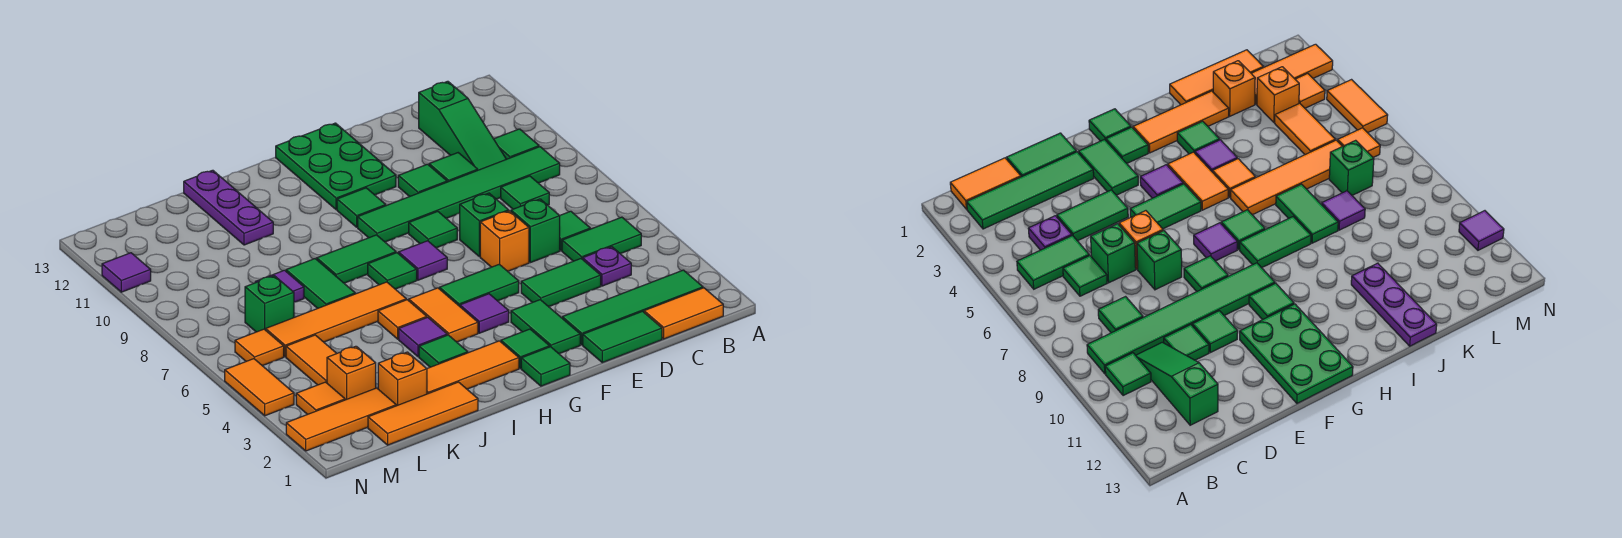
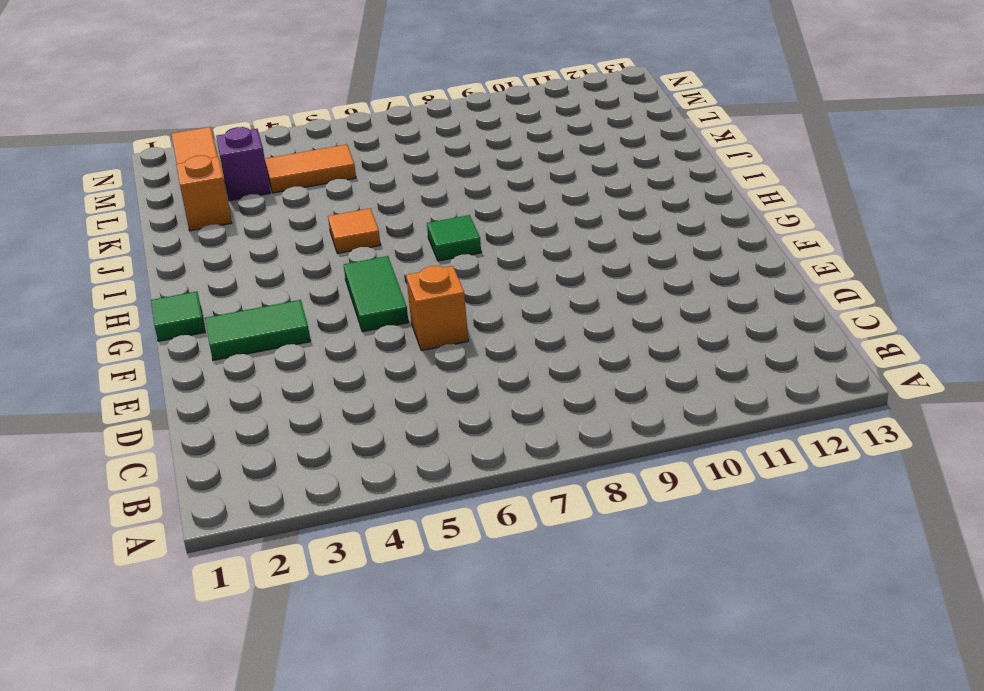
purple brick L3 level 1 -> orange brick L3 level 1
none -> orange tile B1:C1 level 1
none -> green tile B2:E2 level 1
none -> green tile B5:C5 level 1
none -> green tile B9:G9 level 1

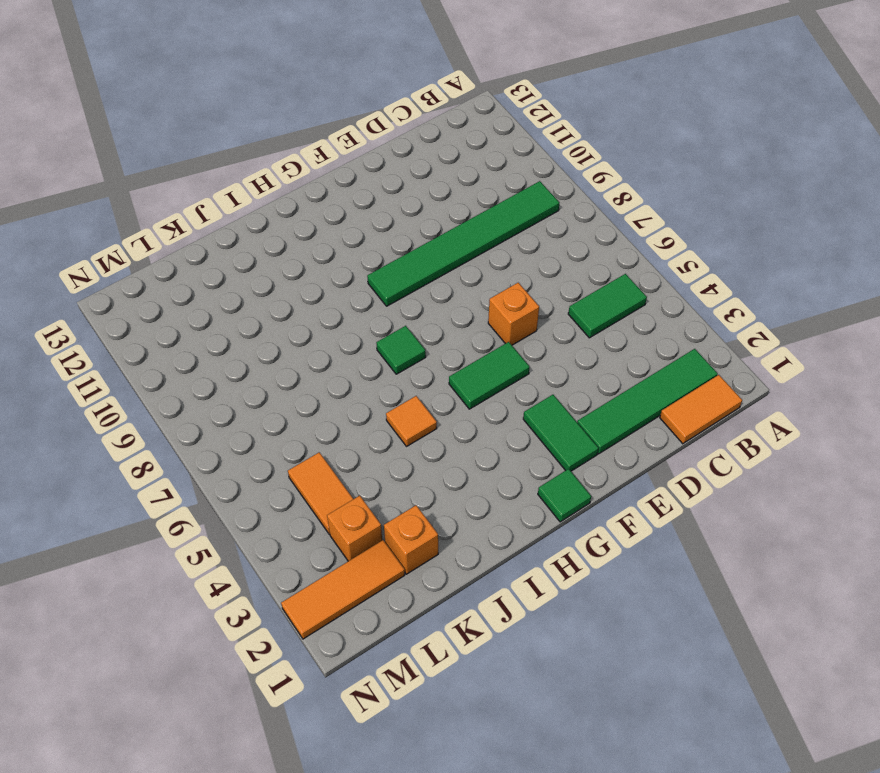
none -> green tile B10 level 1
none -> purple plate C4 level 1
none -> green tile C6 level 1
none -> green tile C8 level 1

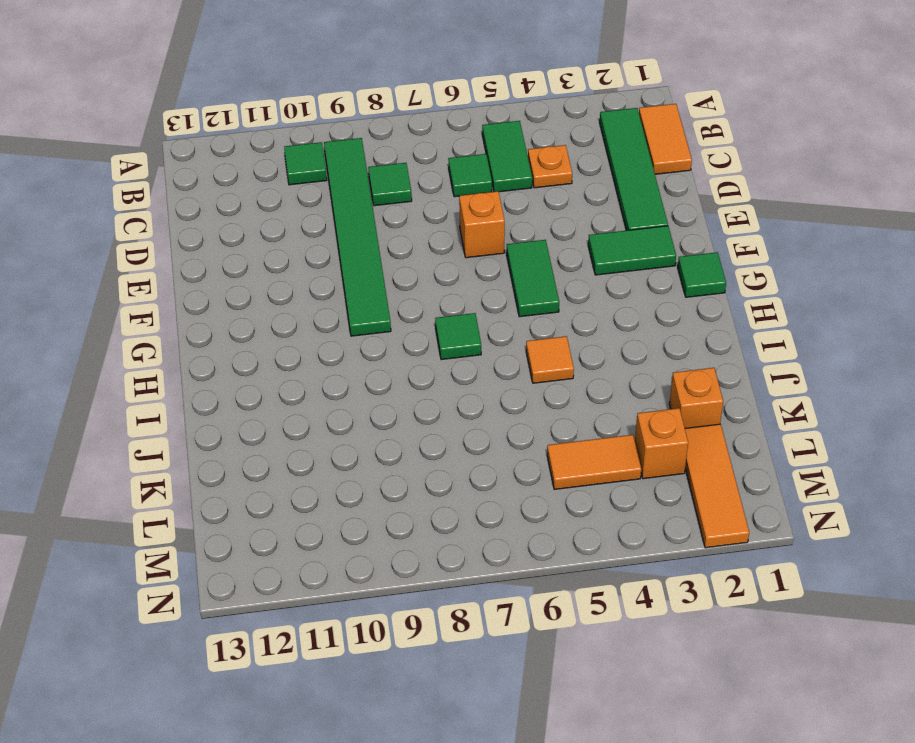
orange plate C4 level 1 -> purple plate C4 level 1
none -> green slope C10:C12 level 1 top 12
none -> green tile D1:E1 level 1
none -> green tile D4:E4 level 1
none -> green brick D6 level 1

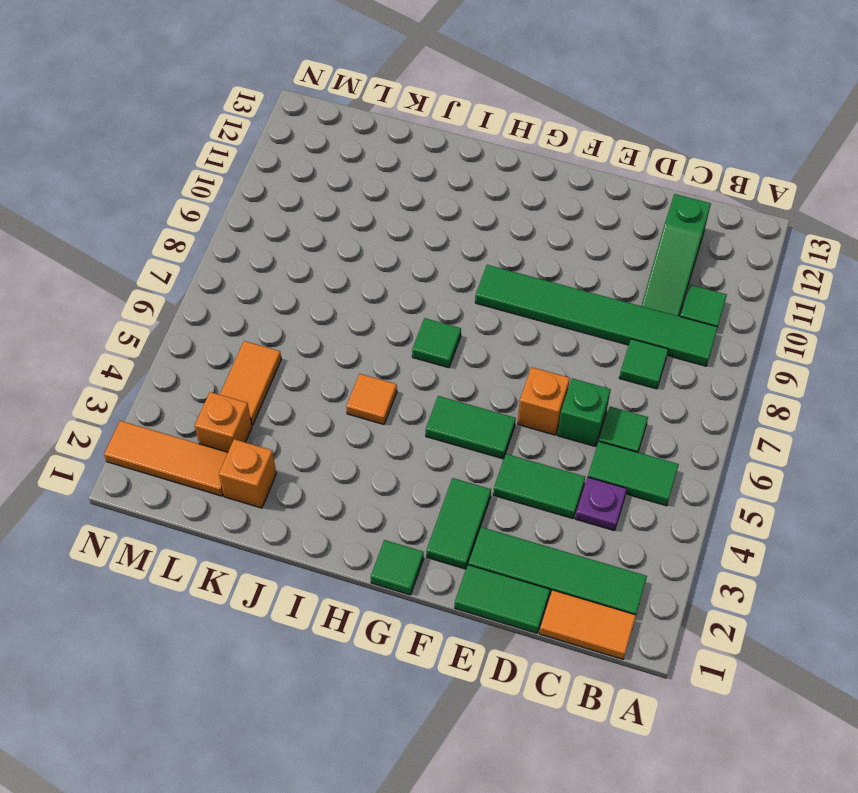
none -> green tile D10 level 1
none -> green brick E7 level 1
none -> green tile E10 level 1
none -> green tile F8 level 1

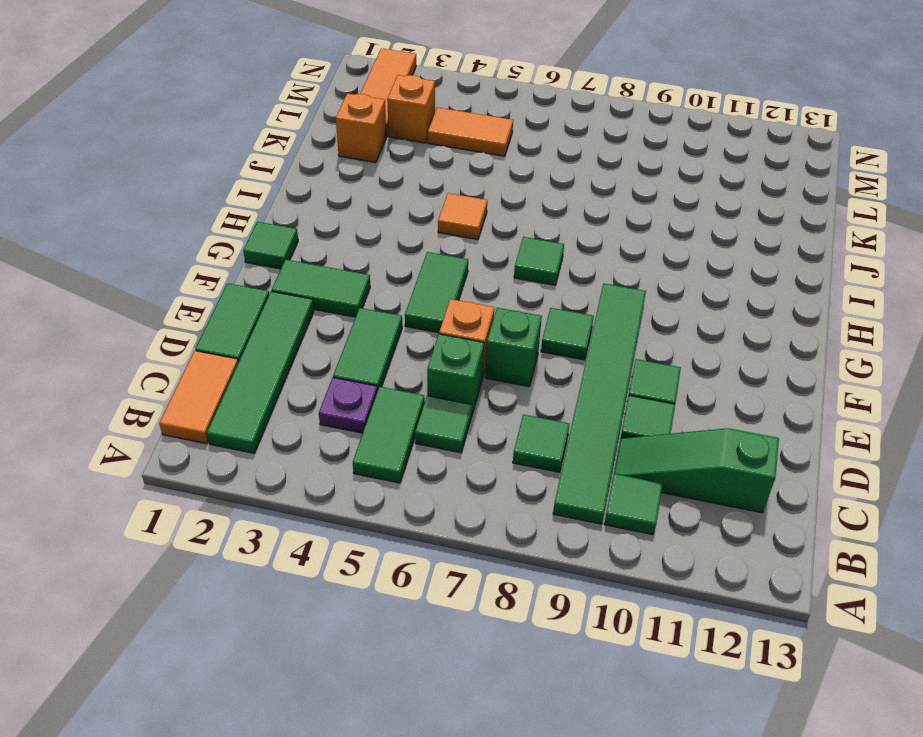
none -> green plate F11:G13 level 1
none -> green tile G2 level 1
none -> purple tile G4 level 1
none -> purple tile G7 level 1

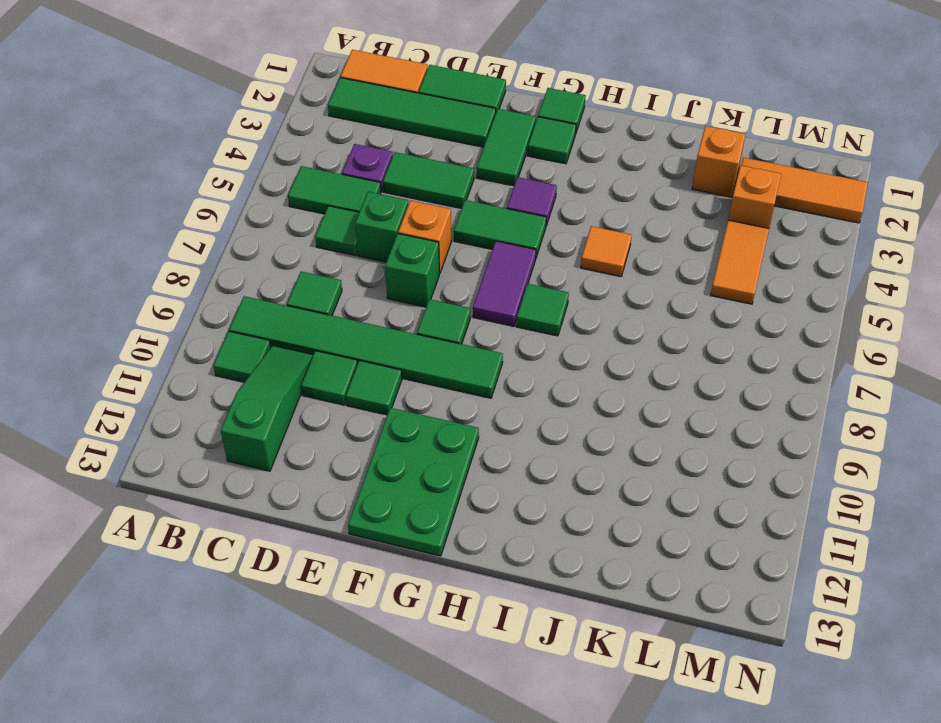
purple tile G6:G7 level 1 -> purple tile G7 level 1
none -> green tile G10 level 1
none -> orange tile H2:J2 level 1
none -> orange tile H4:H5 level 1
none -> green tile H8:I8 level 1

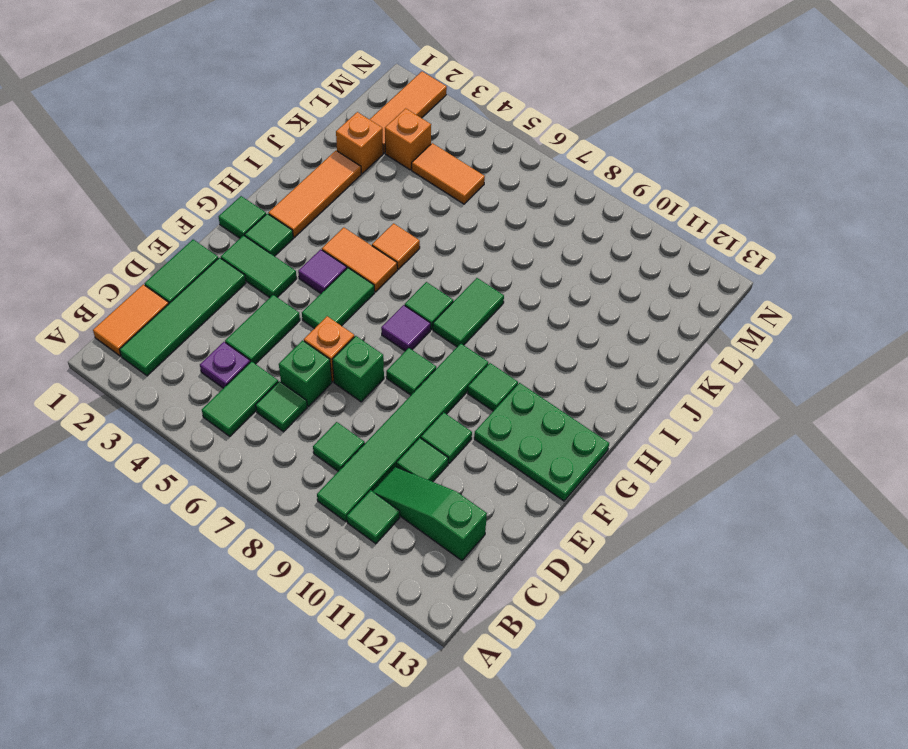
none -> green tile I3 level 1
none -> purple tile I4 level 1
none -> orange tile I6:L6 level 1
none -> orange tile J1:L1 level 1

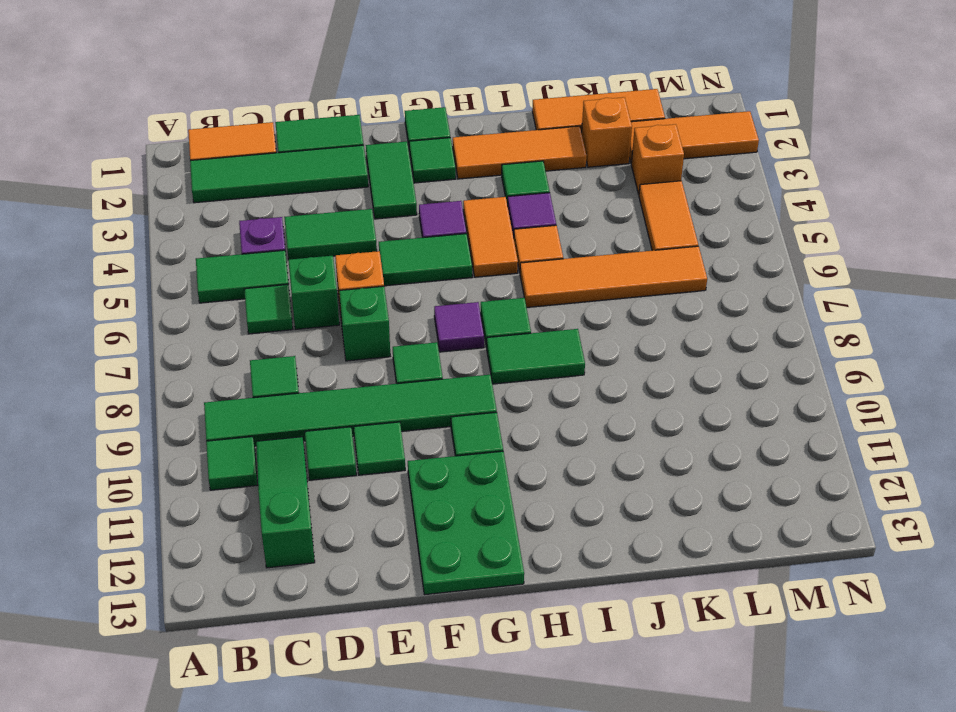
none -> green tile J7:J8 level 1
none -> purple plate J11:J13 level 1
none -> purple tile K8 level 1
none -> green brick L7 level 1

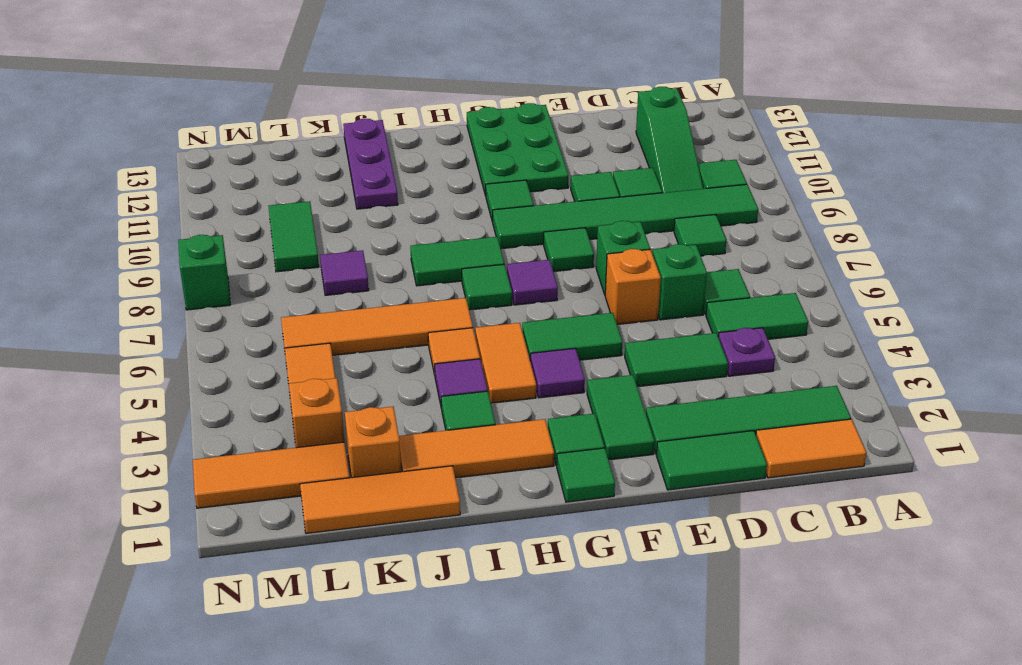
green tile L9:L10 level 1 -> green tile J7:J8 level 1
green brick N8 level 1 -> green brick L7 level 1
none -> orange tile M3 level 1
none -> orange tile M6 level 1
none -> orange tile N4:N5 level 1
none -> purple tile N11 level 1

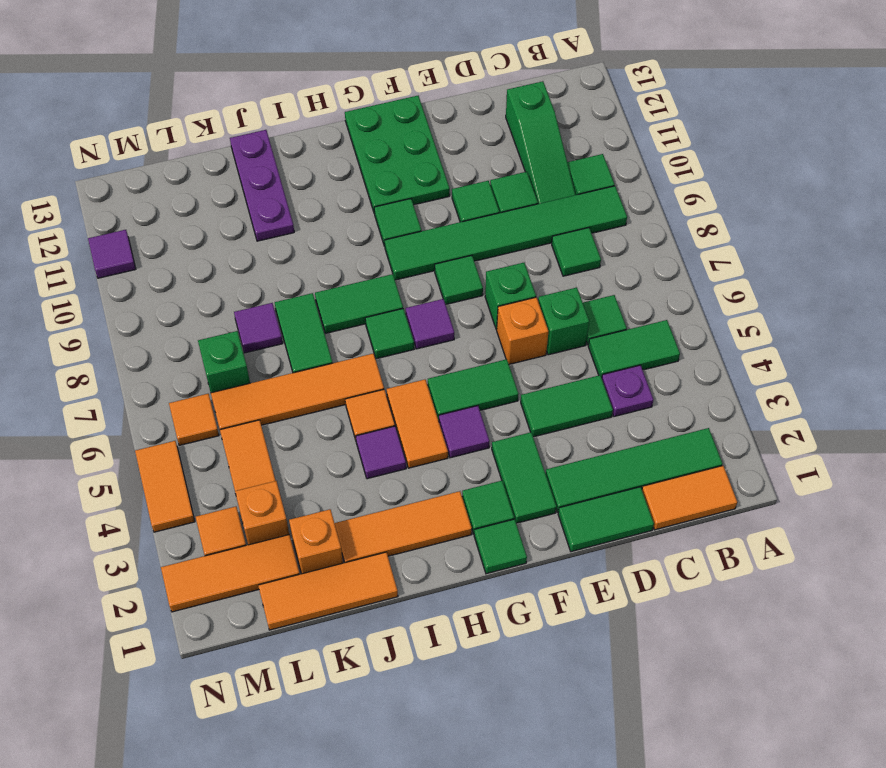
none -> green tile I3 level 1

